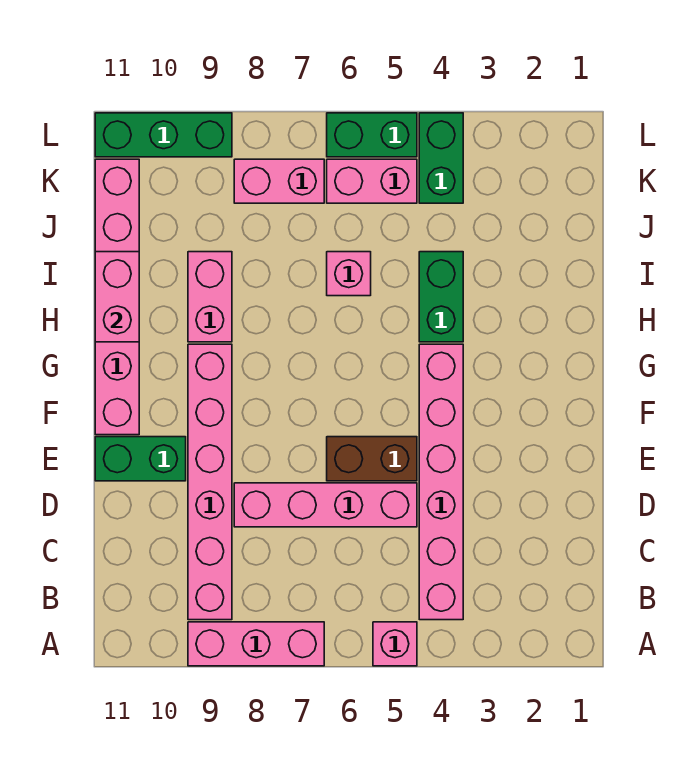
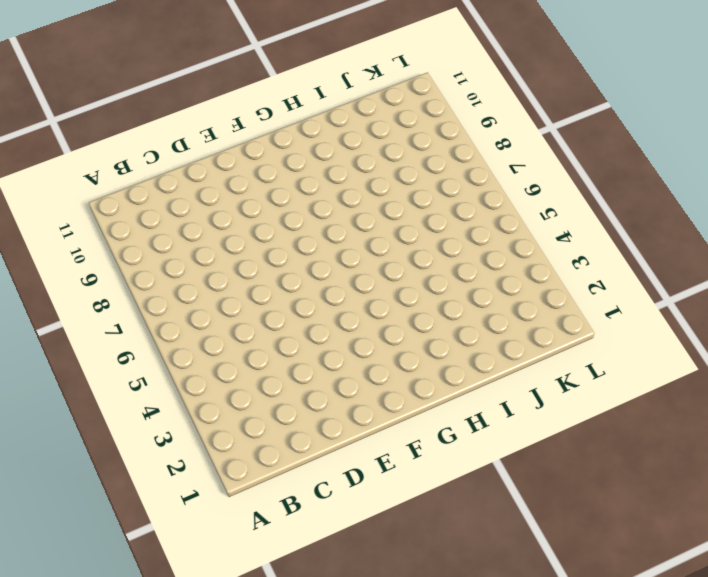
none -> pink brick A5 level 1
none -> pink brick A7:A9 level 1
none -> pink brick B4:G4 level 1

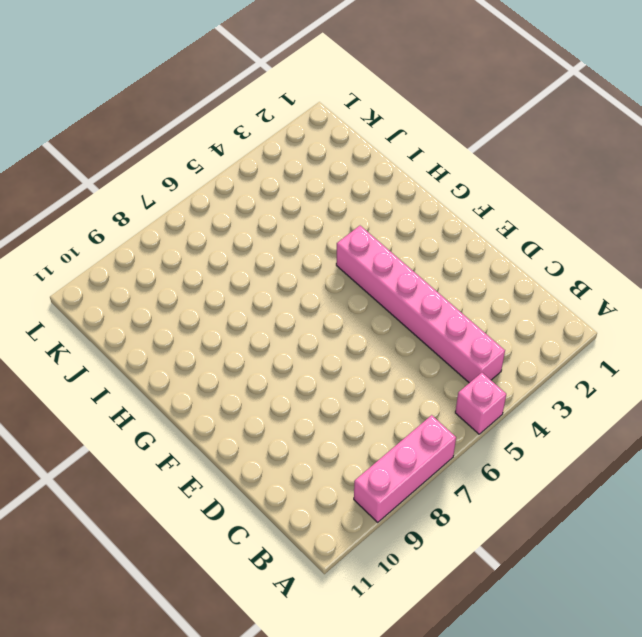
none -> pink brick B9:G9 level 1
none -> pink brick D5:D8 level 1
none -> brown brick E5:E6 level 1

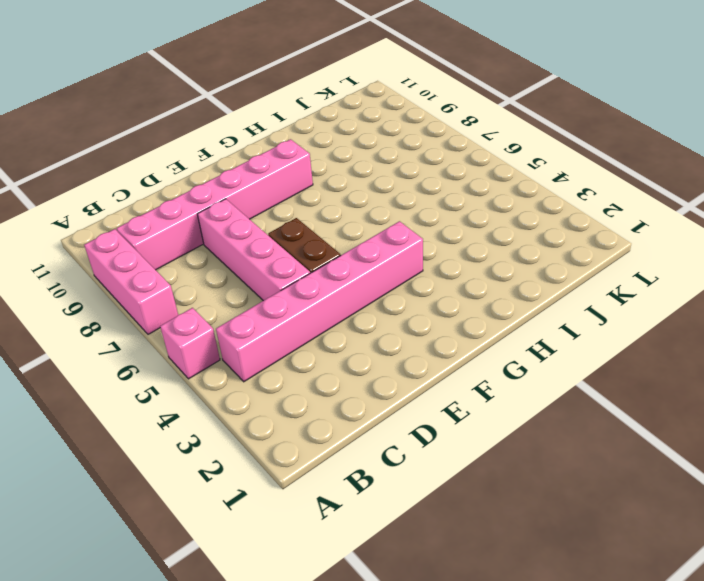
none -> green brick E10:E11 level 1
none -> pink brick F11:K11 level 1
none -> green brick H4:I4 level 1

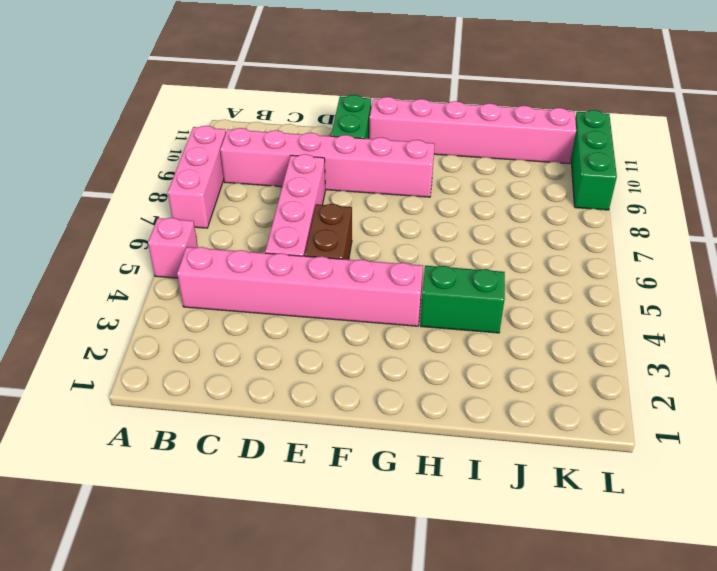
none -> pink brick H9:I9 level 1
none -> pink brick I6 level 1
none -> green brick K4:L4 level 1

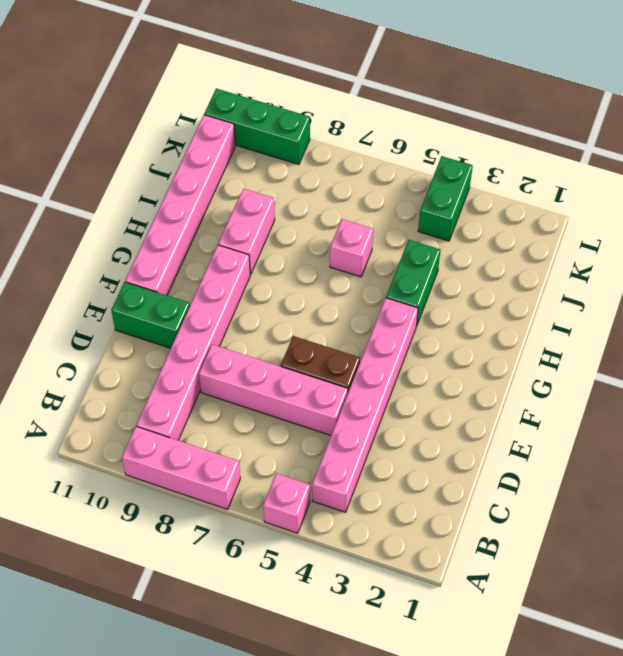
none -> pink brick K5:K6 level 1
none -> pink brick K7:K8 level 1
none -> green brick L5:L6 level 1

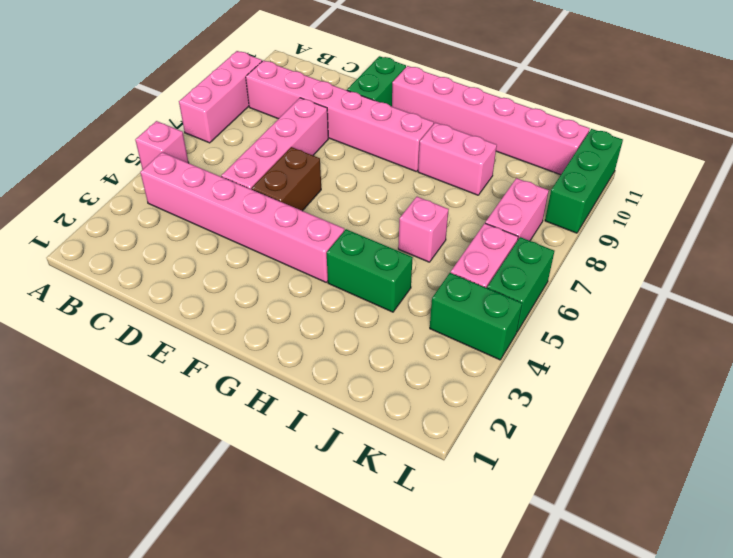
none -> pink brick H11:I11 level 2

